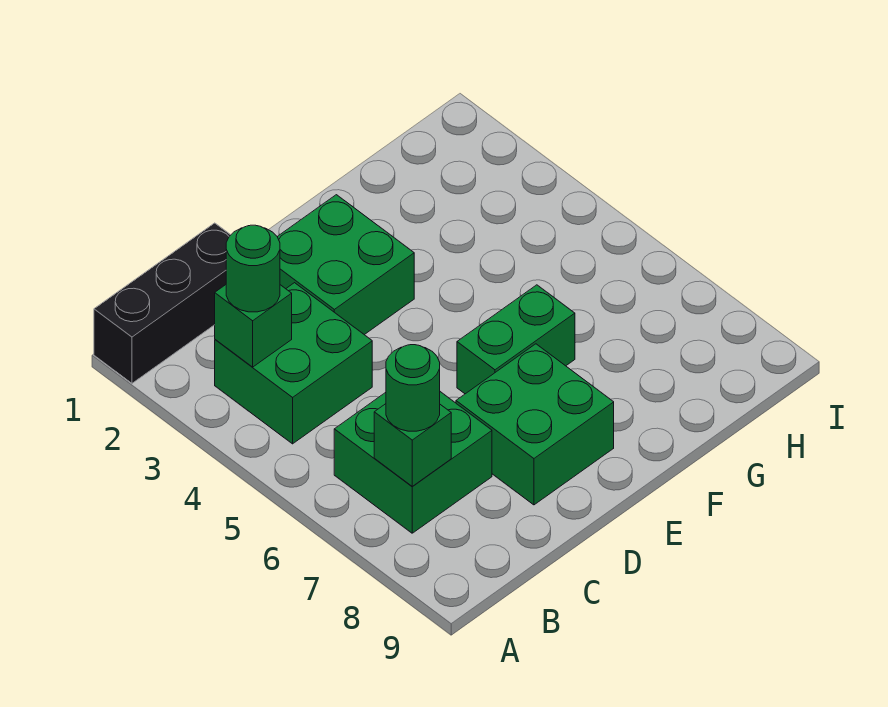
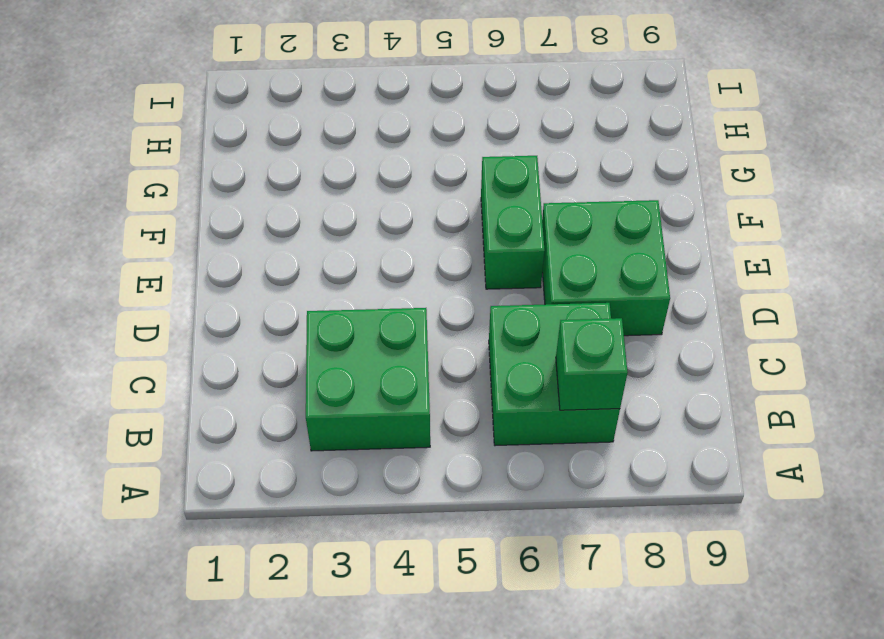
none -> black brick A1:C1 level 1
none -> green brick D2:E3 level 1

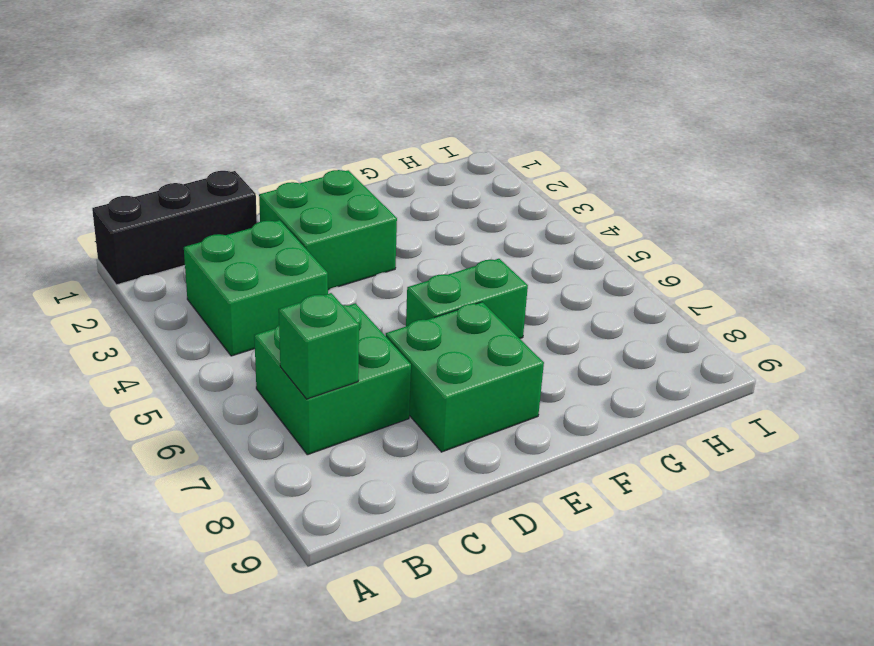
none -> green brick B3 level 2
none -> green round brick B3 level 3

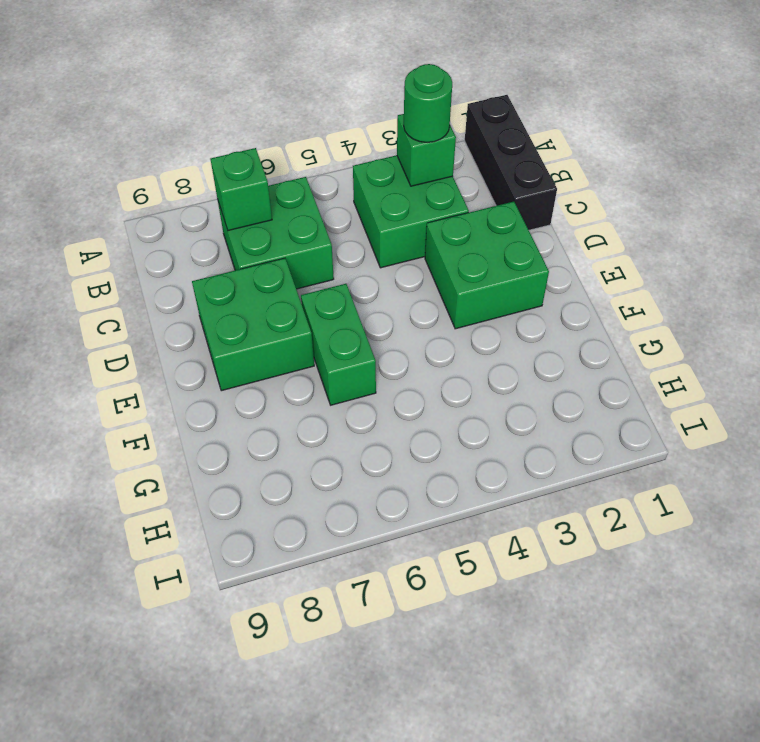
none -> green round brick B7 level 3

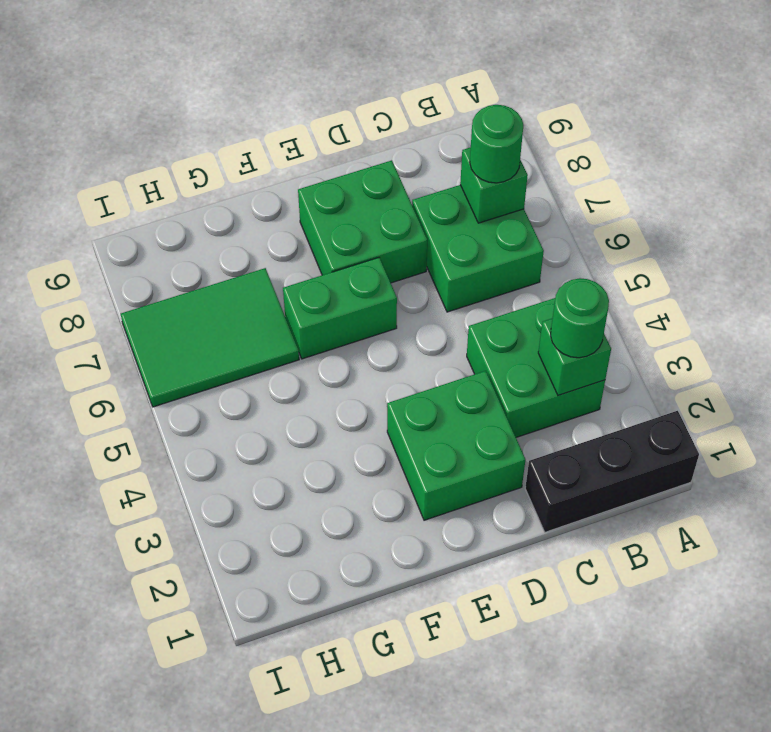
green tile G6:I7 level 1 -> none

